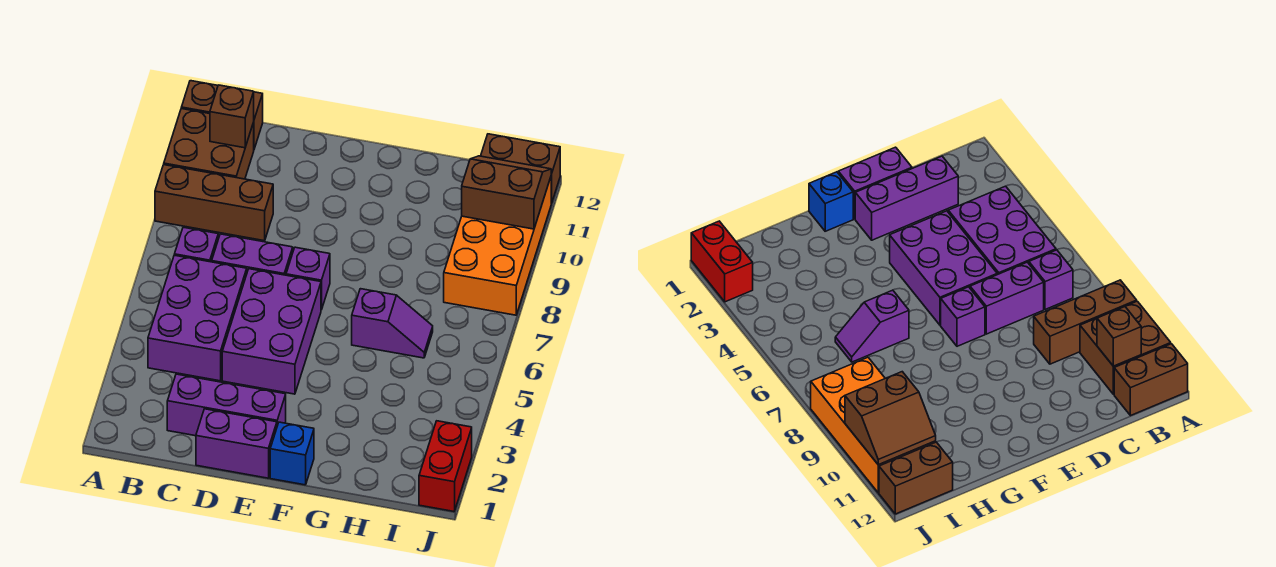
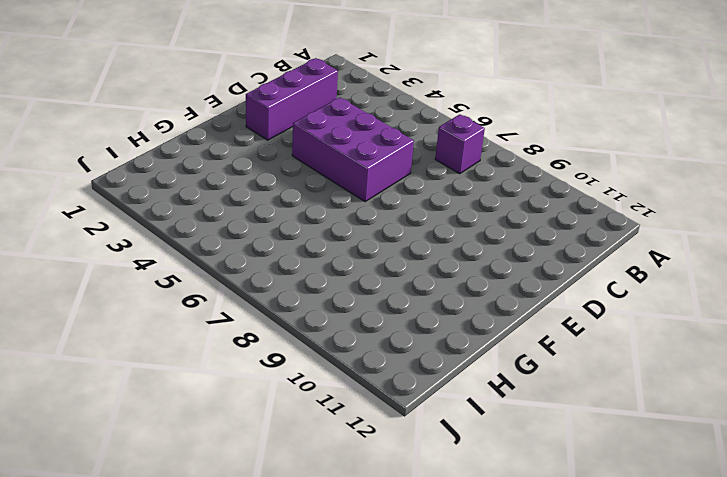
none -> brown brick A9:C9 level 1
none -> brown brick A10:B11 level 1
none -> brown brick A12:B12 level 1

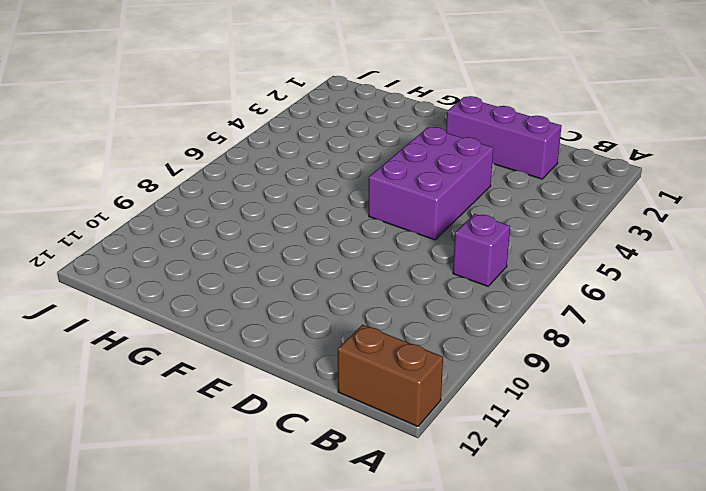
none -> brown brick A9:C9 level 1
none -> brown brick A10:B11 level 1
none -> purple brick B4:C6 level 1

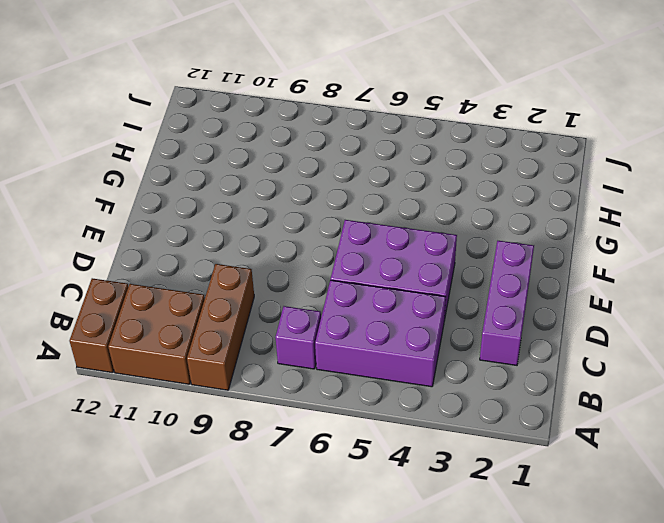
none -> purple brick C7:D7 level 1
none -> purple brick D1:E1 level 1
none -> purple brick E7 level 1

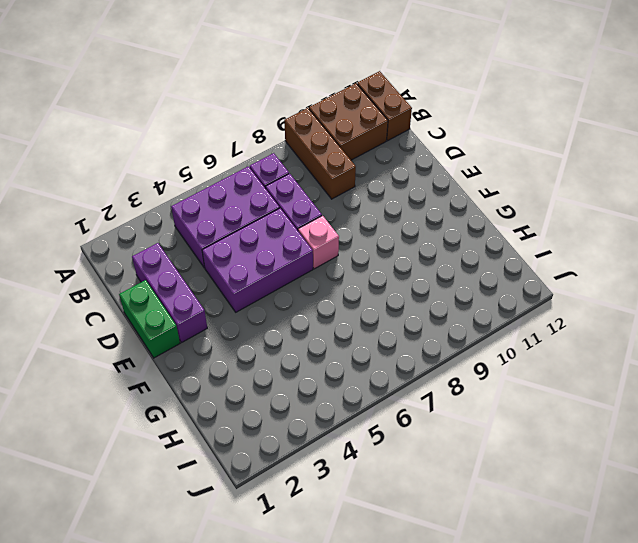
green brick D1:E1 level 1 -> purple brick D1:E1 level 1
pink brick E7 level 1 -> purple brick E7 level 1
none -> blue brick F1 level 1
none -> purple slope G6:H6 level 1 top G
none -> orange brick I8:J11 level 1

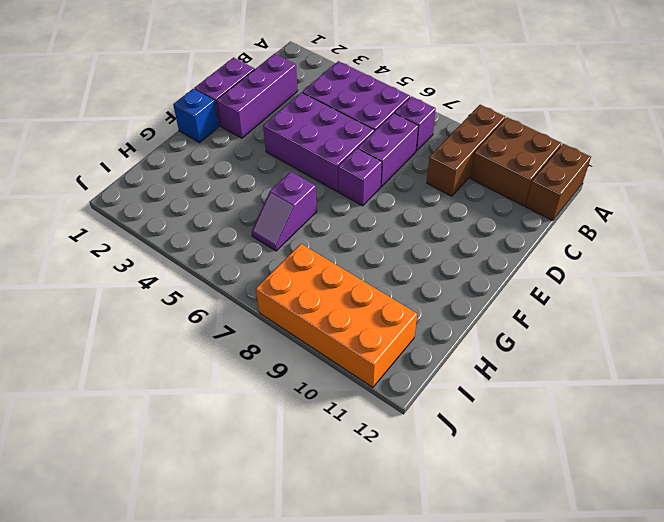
none -> brown brick I12:J12 level 1
none -> red brick J1:J2 level 1
none -> brown brick B11 level 2

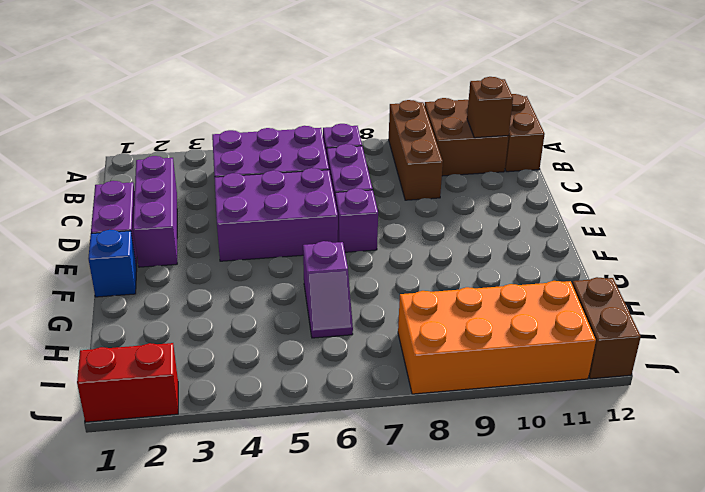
none -> brown slope I10:J11 level 2 top 10

